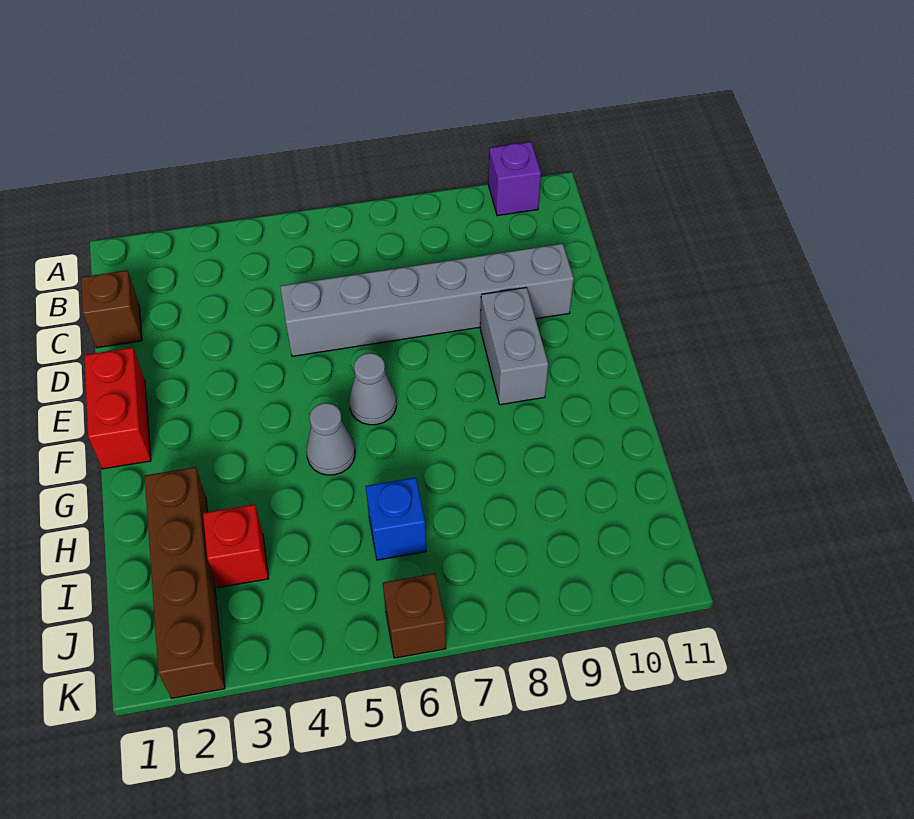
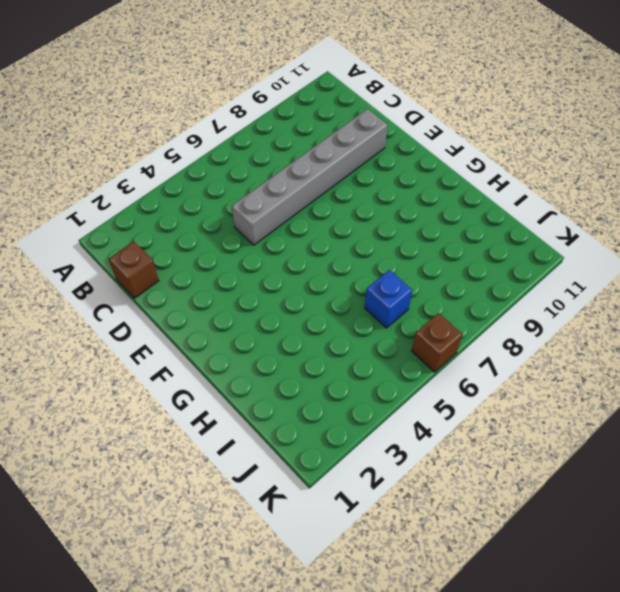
none -> purple brick A10 level 1
none -> red brick E1:F1 level 1

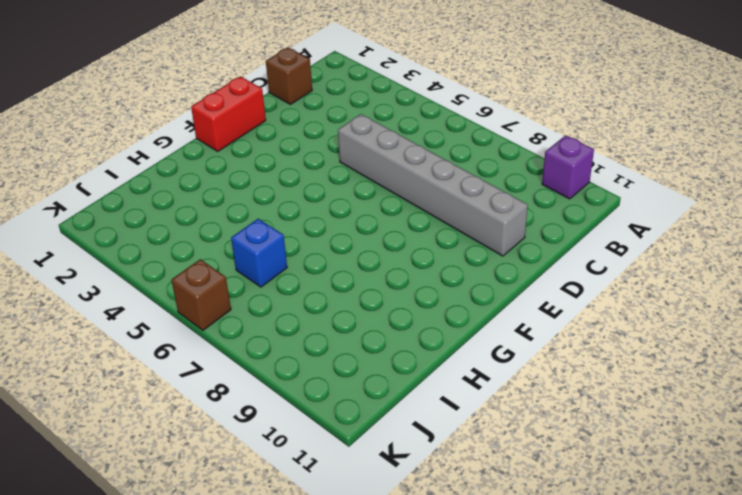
none -> grey brick E9:F9 level 1
none -> grey cone F6 level 1

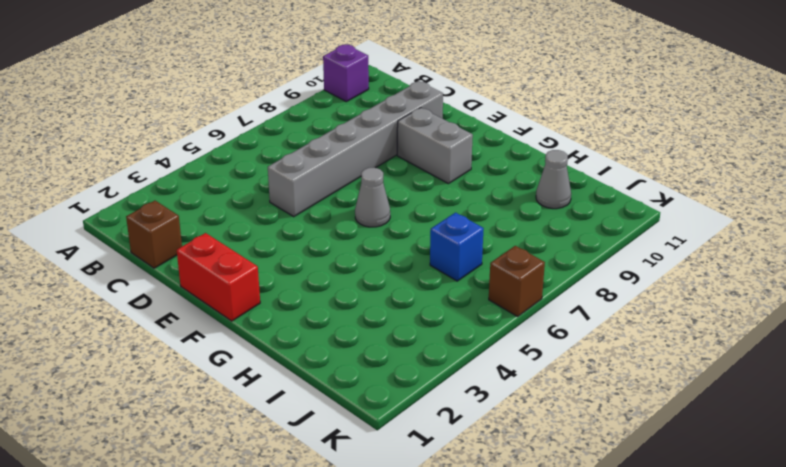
grey cone I10 level 1 -> grey cone G5 level 1
none -> brown brick H2:K2 level 1
none -> red brick I3 level 1

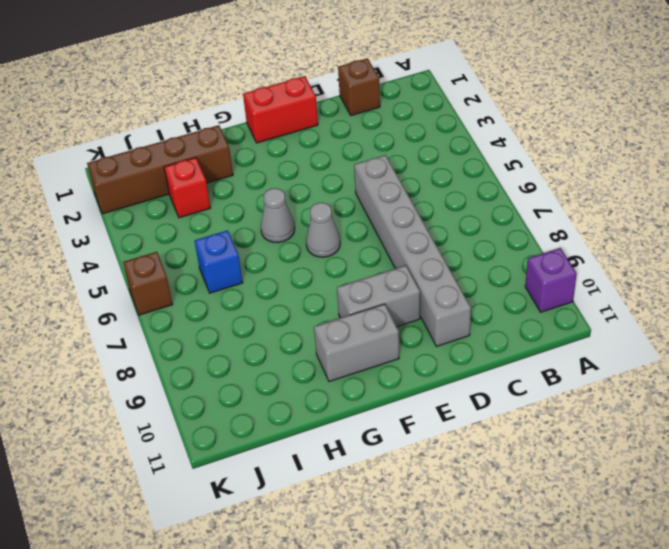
grey brick F10:G10 level 1 -> none

